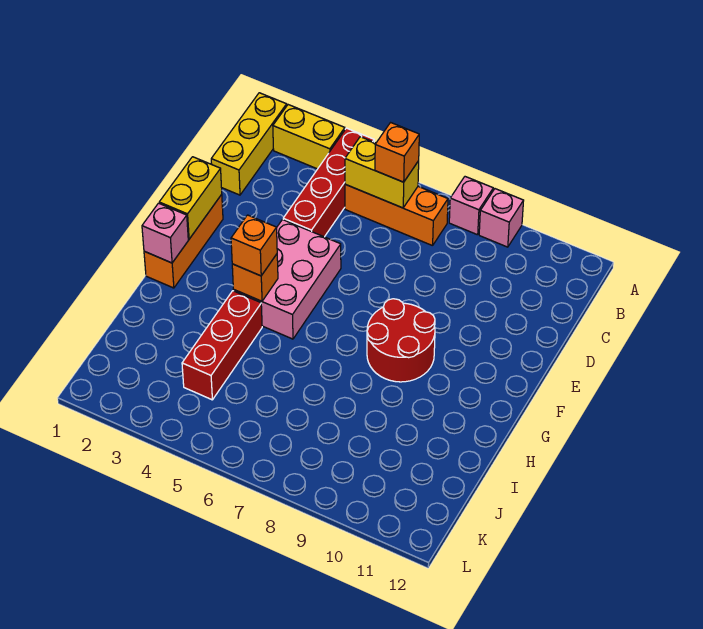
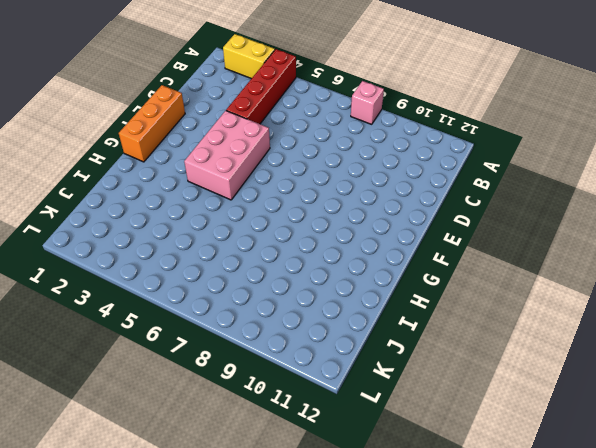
none -> yellow brick A1:C1 level 1
none -> pink brick A9 level 1
none -> orange brick B5:B7 level 1

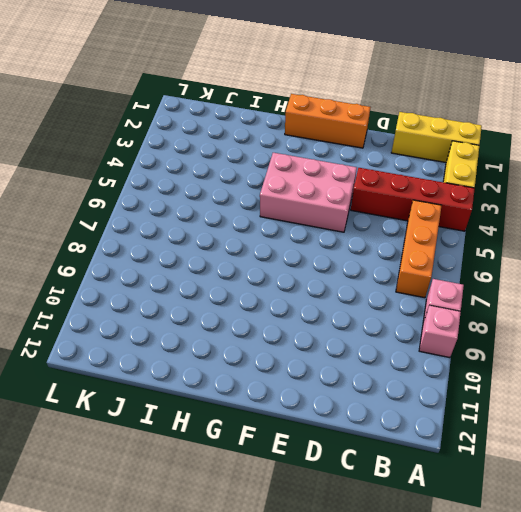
none -> red round brick F8:G9 level 1
none -> red brick H4:J4 level 1
none -> yellow brick B5:B6 level 2

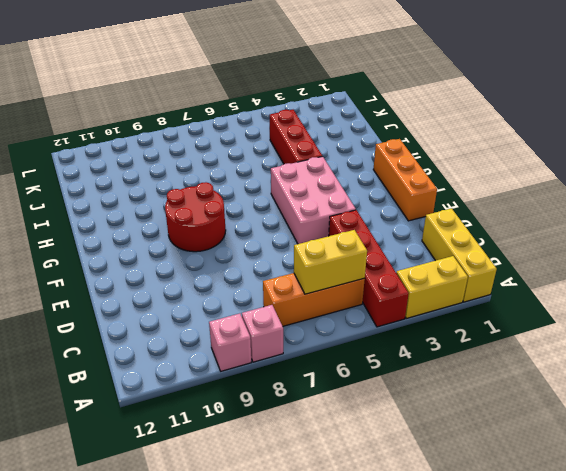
none -> yellow brick E1:F1 level 2
none -> pink brick G1 level 2
none -> orange brick G4 level 2

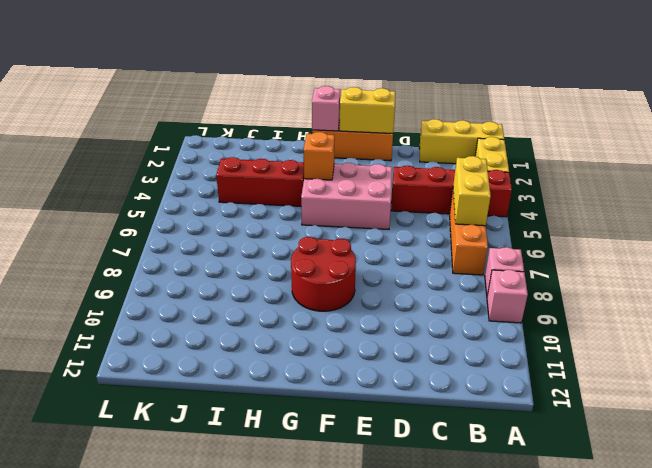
none -> orange brick B6 level 3
none -> orange brick G4 level 3

